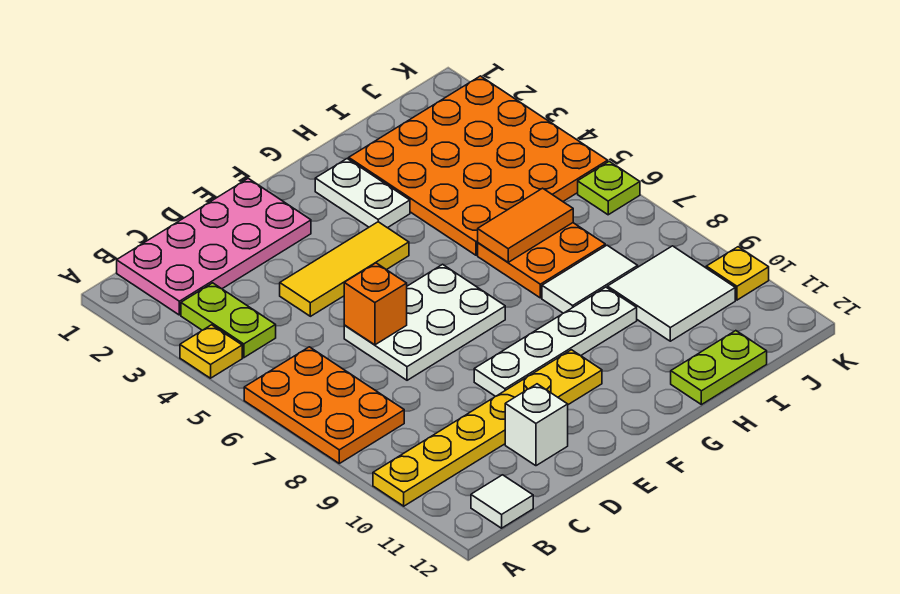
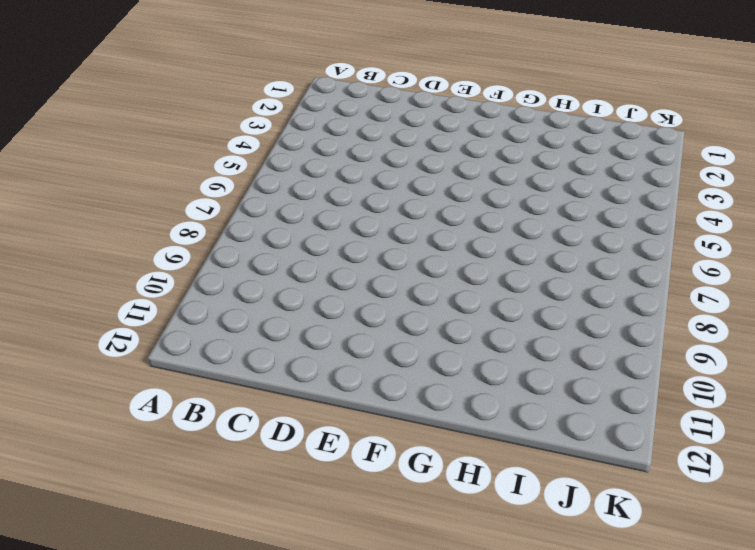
none -> yellow plate A4 level 1
none -> orange plate A6:B8 level 1
none -> yellow plate A10:F10 level 1

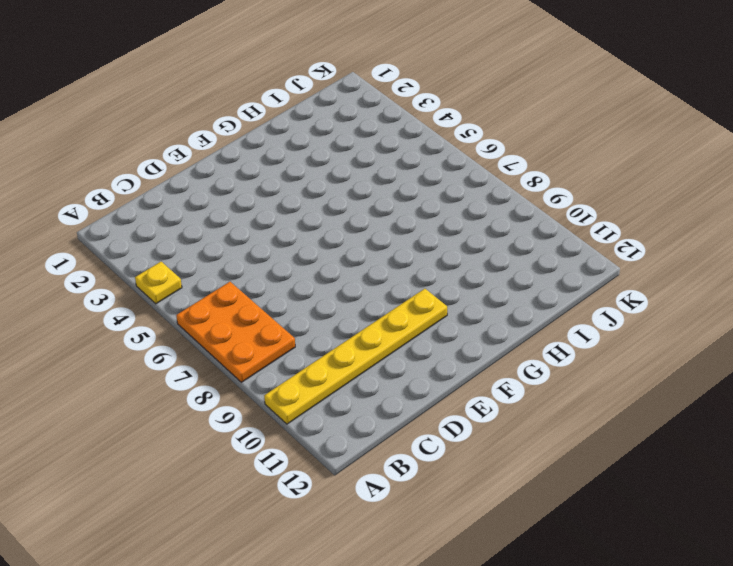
none -> pink plate B1:E2 level 1
none -> lime plate B3:B4 level 1
none -> white tile B12 level 1

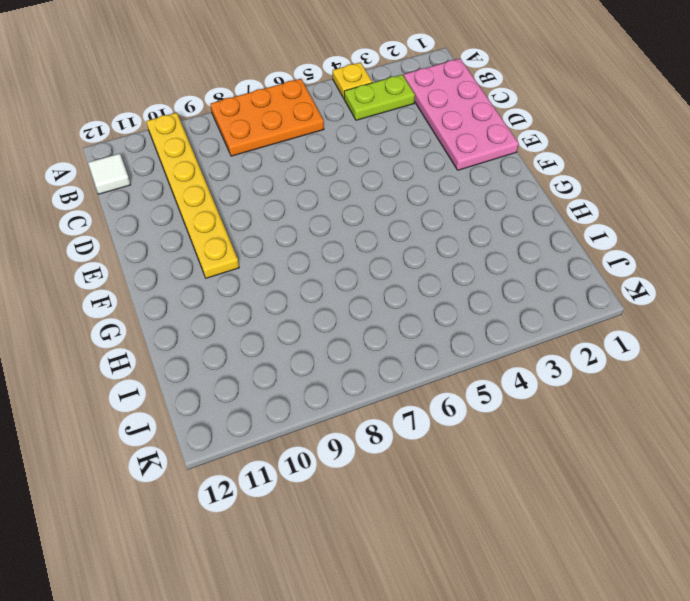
none -> yellow tile D4:F4 level 1
none -> white plate D6:F7 level 1
none -> white brick D11 level 1

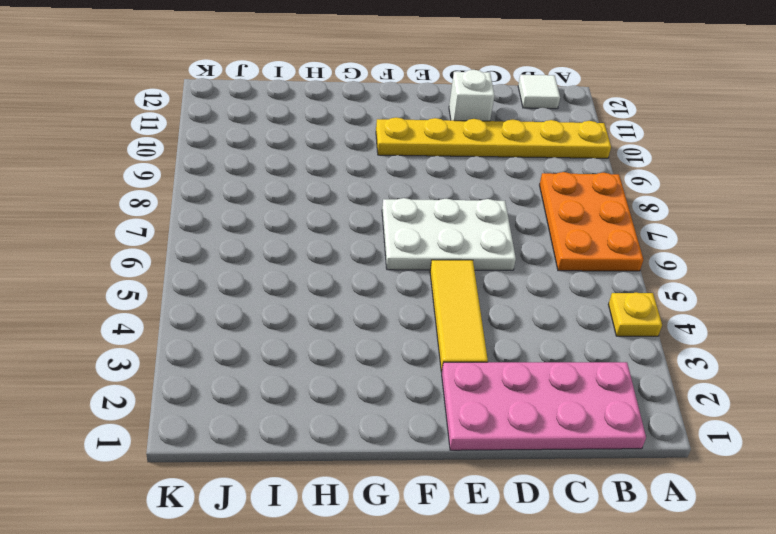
yellow tile E3:E5 level 1 -> yellow tile D4:F4 level 1
none -> lime plate B3:B4 level 1
none -> white plate E9:H9 level 1
none -> white plate G2:G3 level 1

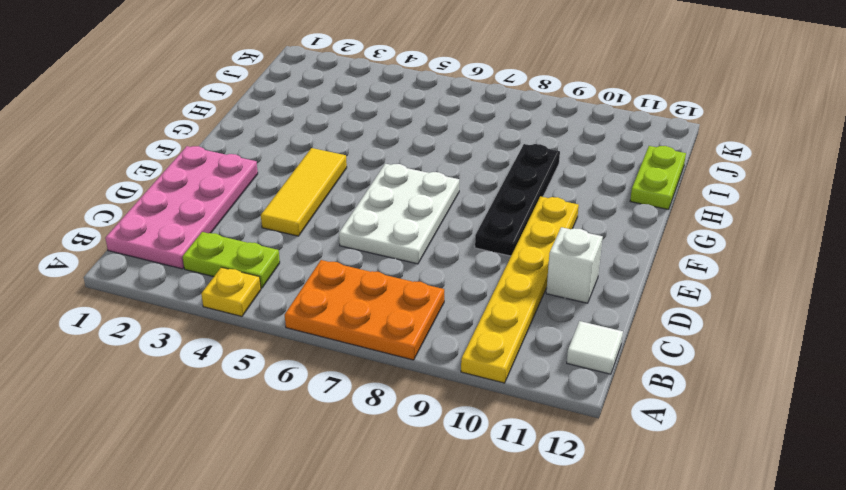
black plate E9:H9 level 1 -> white plate E9:H9 level 1
none -> white plate G2:G3 level 1
none -> orange plate H2:K5 level 1
none -> orange plate H6:I7 level 1

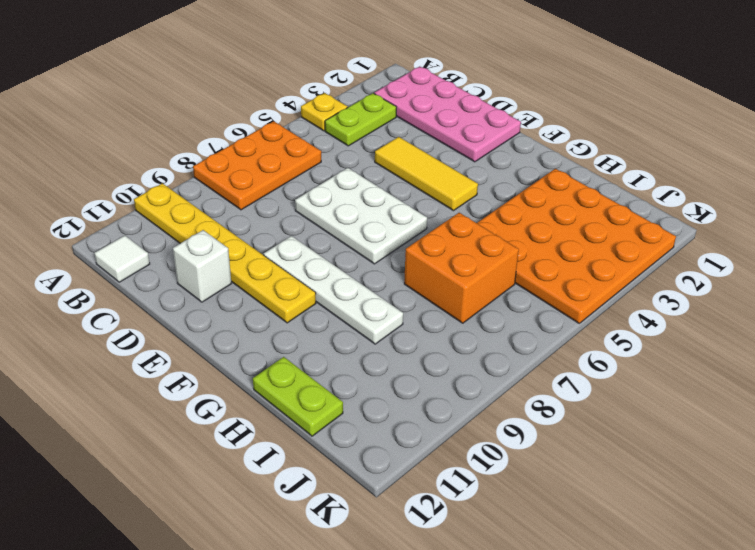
orange brick H6:I7 level 1 -> orange plate H6:I7 level 1
none -> white plate G2:G3 level 1
none -> white tile H8:I8 level 1
none -> white tile I9:J10 level 1

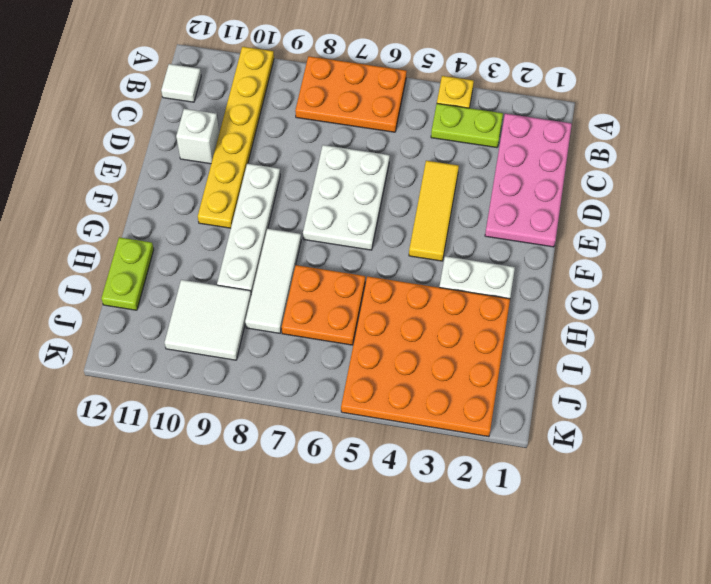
white tile G8:I8 level 1 -> white tile H8:I8 level 1
none -> lime plate K6 level 1
none -> yellow plate K10 level 1
none -> orange brick D6 level 2

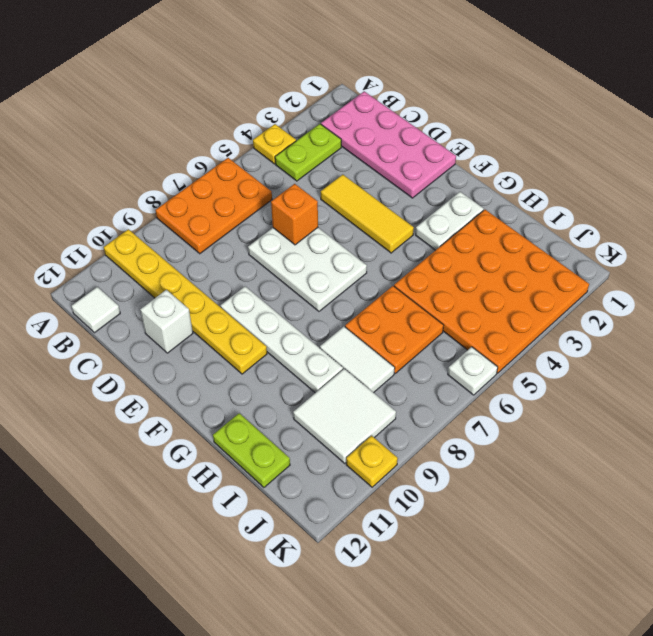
white plate K6 level 1 -> lime plate K6 level 1
none -> orange tile H6:I6 level 2

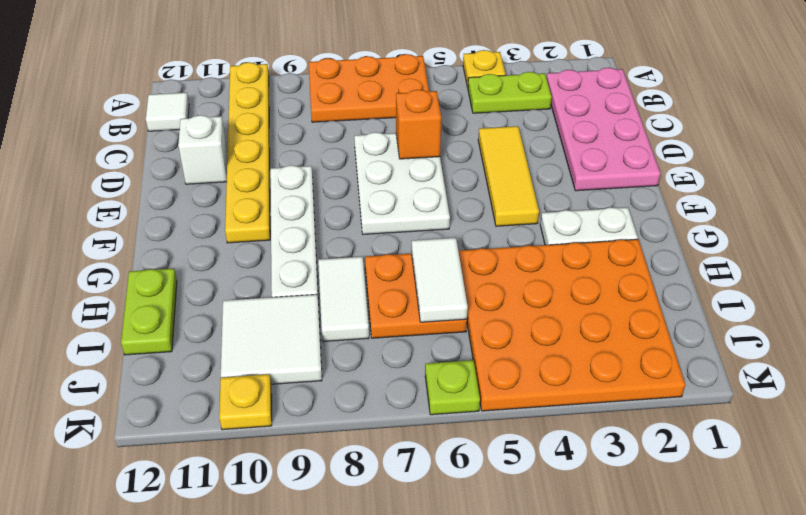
white tile H6:I6 level 2 -> orange tile H6:I6 level 2

